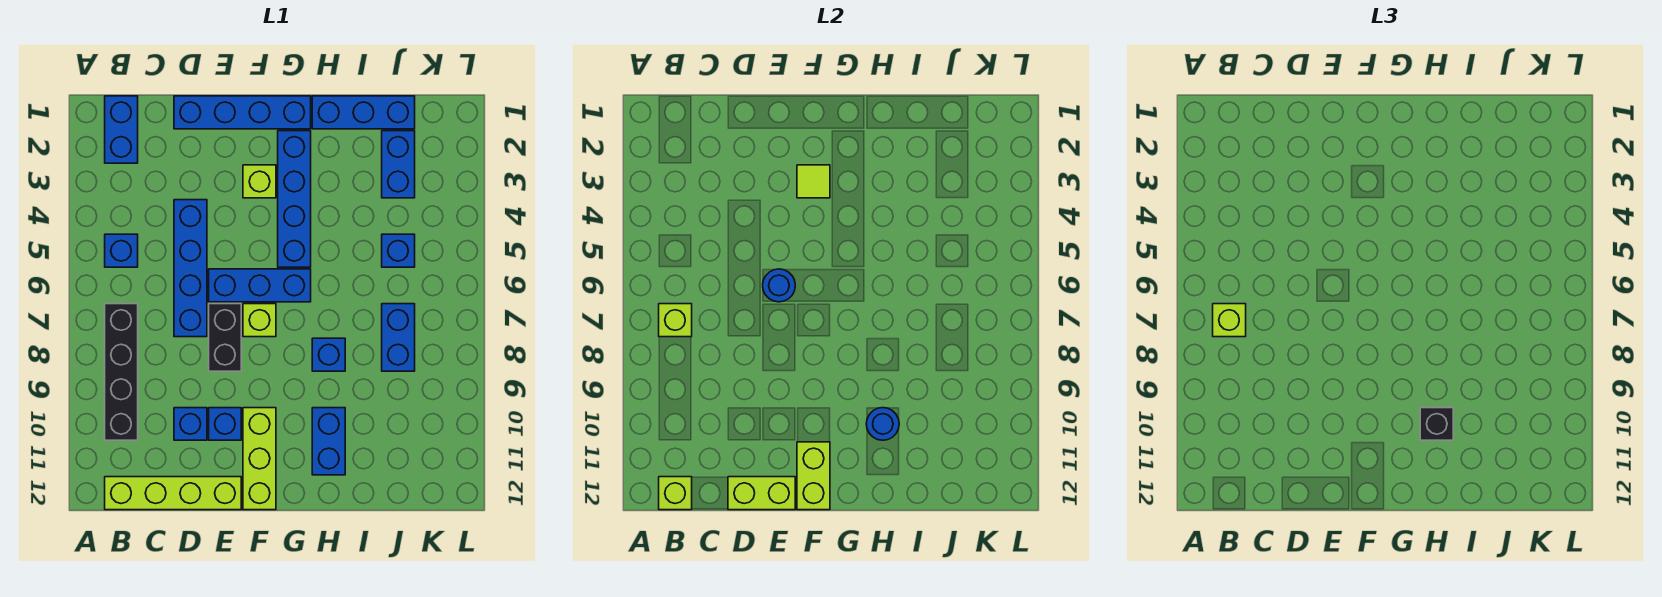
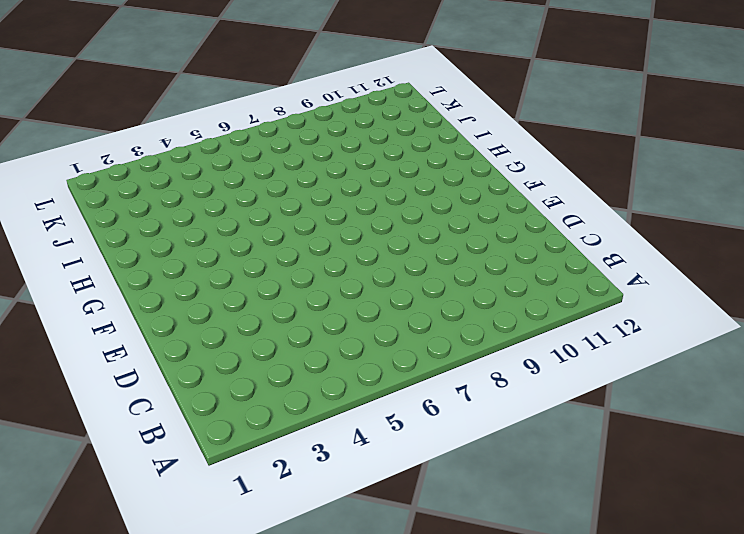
none -> blue brick B1:B2 level 1
none -> blue brick B5 level 1
none -> black brick B7:B10 level 1

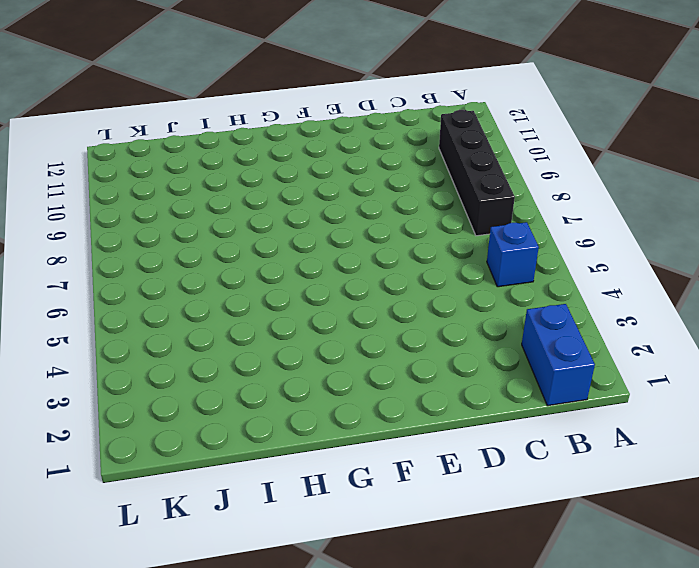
none -> lime brick B12:E12 level 1
none -> blue brick D1:G1 level 1
none -> blue brick D4:D7 level 1

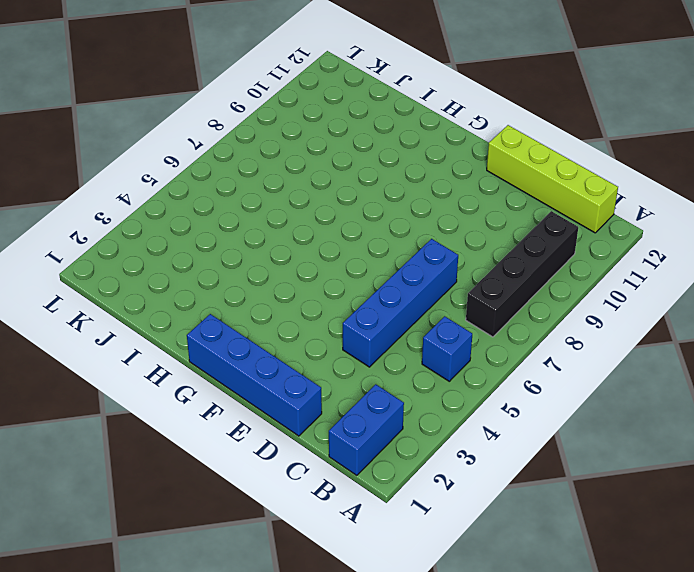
none -> blue brick D10 level 1
none -> blue brick E6:G6 level 1
none -> black brick E7:E8 level 1

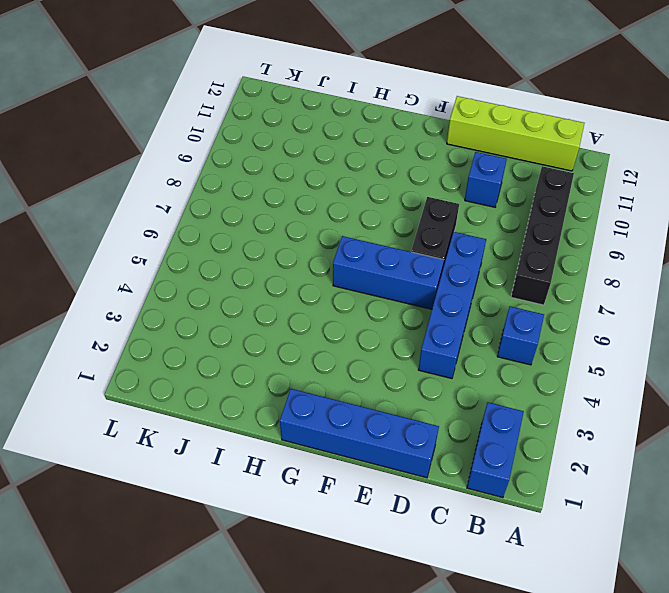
none -> blue brick E10 level 1
none -> lime brick F3 level 1
none -> lime brick F7 level 1

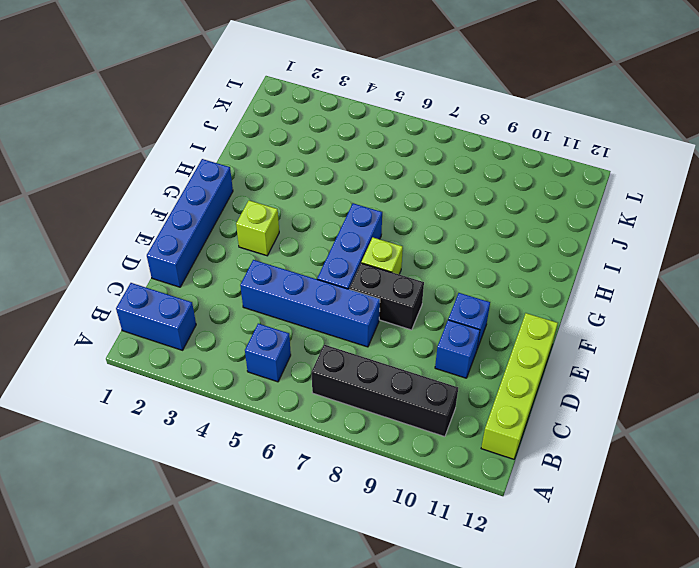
none -> lime brick F10:F12 level 1
none -> blue brick G2:G5 level 1
none -> blue brick H1:J1 level 1

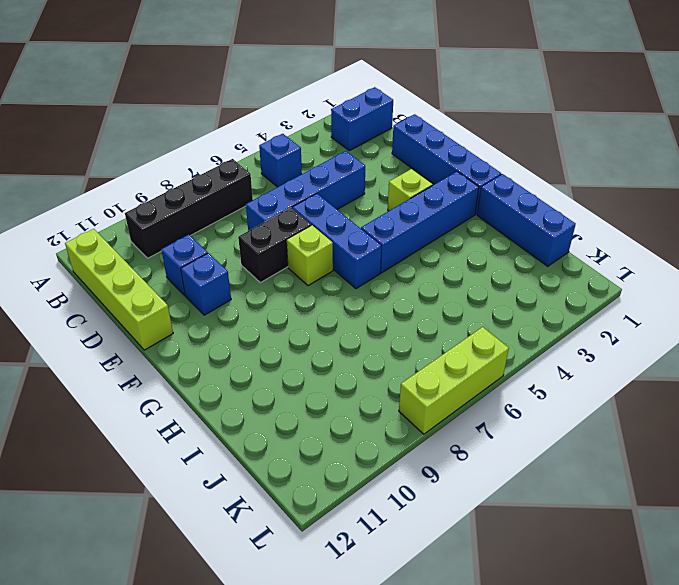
lime brick L6:L8 level 1 -> lime brick F10:F12 level 1
none -> blue brick H8 level 1
none -> blue brick H10:H11 level 1
none -> blue brick J2:J3 level 1

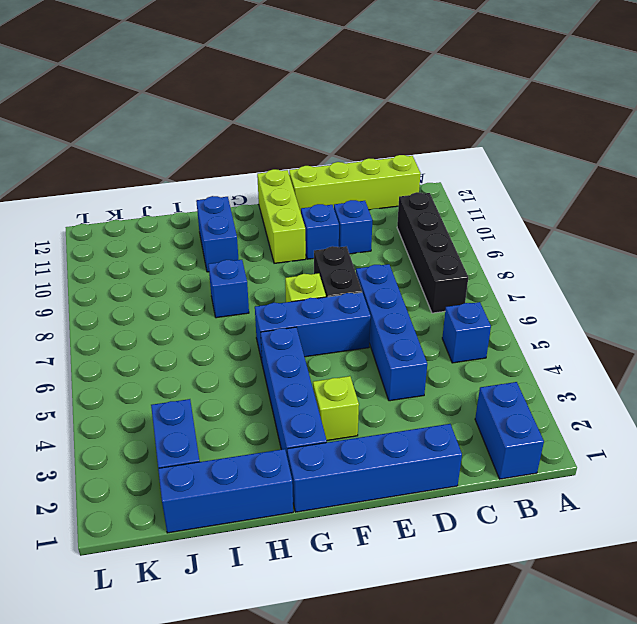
none -> blue brick J5 level 1
none -> blue brick J7:J8 level 1
none -> lime brick B7 level 2

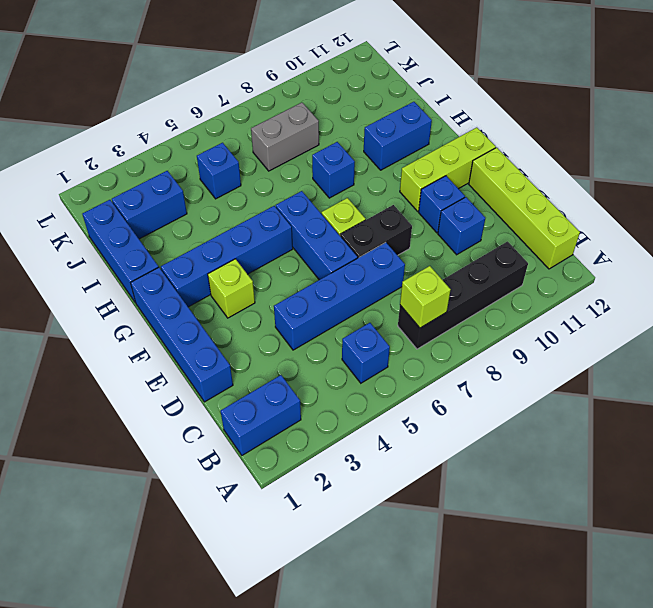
grey brick J7:J8 level 1 -> blue brick J7:J8 level 1
none -> lime brick B12 level 2
none -> lime brick D12:E12 level 2
none -> blue round brick E6 level 2

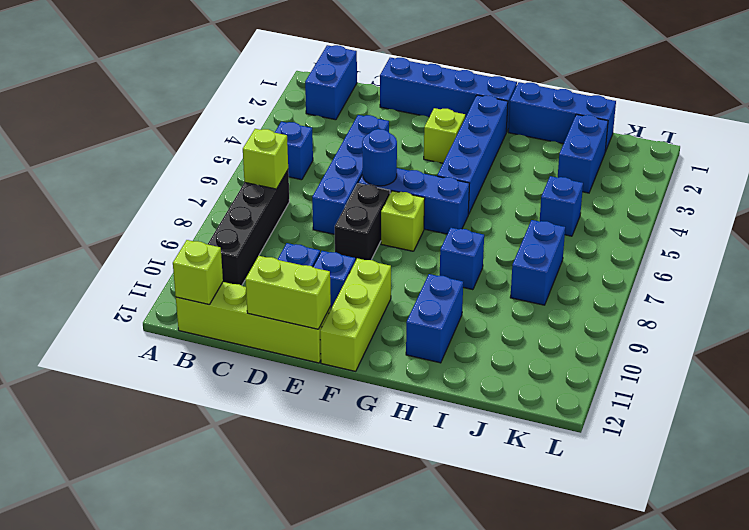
none -> lime tile F3 level 2
none -> lime brick F11:F12 level 2
none -> blue round brick H10 level 2

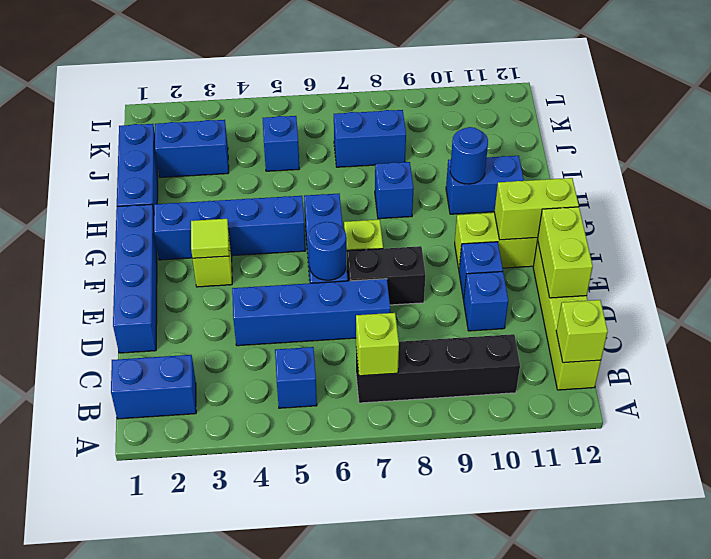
none -> lime brick B7 level 3
none -> black brick H10 level 3

